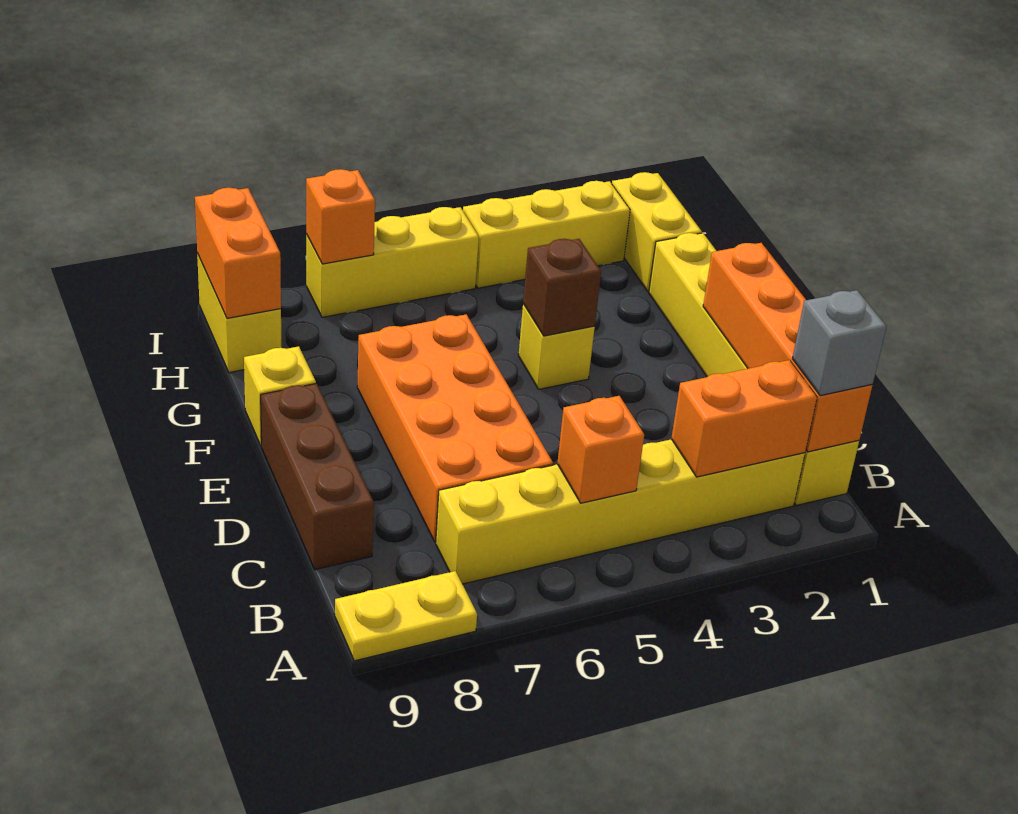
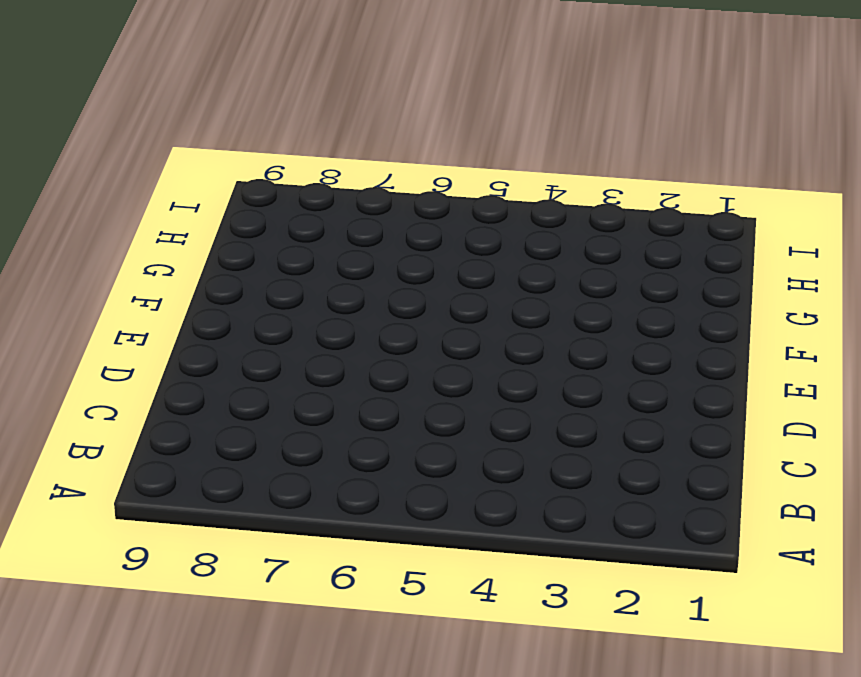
none -> yellow plate A8:A9 level 1
none -> yellow brick B1:G1 level 1
none -> yellow brick B2:B7 level 1

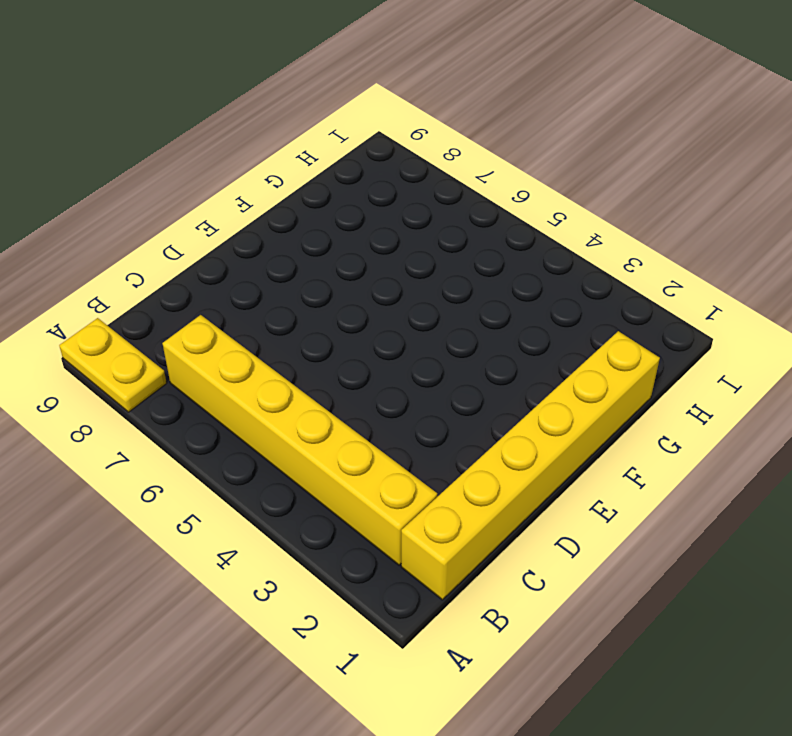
none -> orange brick C6:F7 level 1
none -> brown brick C9:E9 level 1
none -> yellow brick F4 level 1

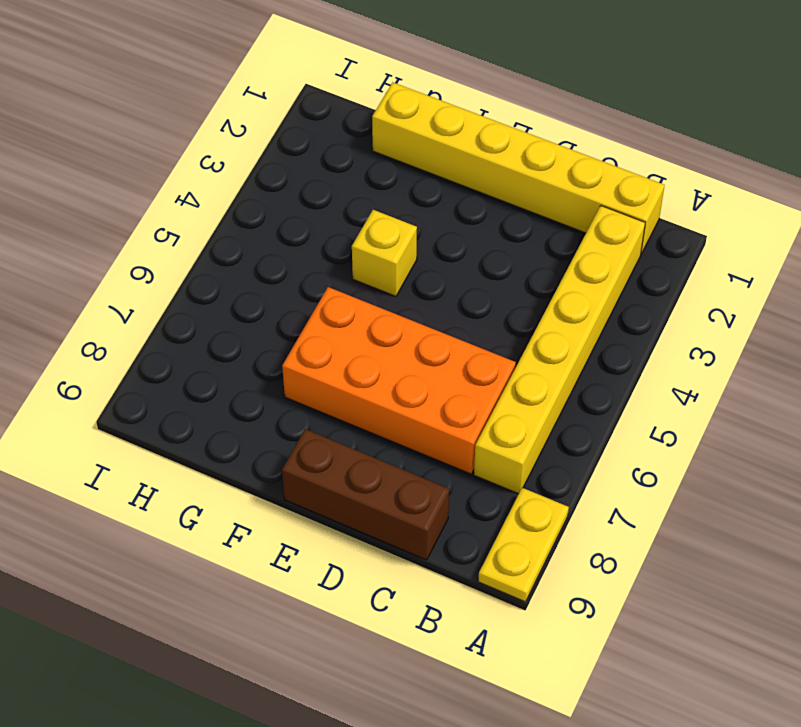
none -> yellow brick F9 level 1
none -> yellow brick H1:I1 level 1
none -> yellow brick H9:I9 level 1

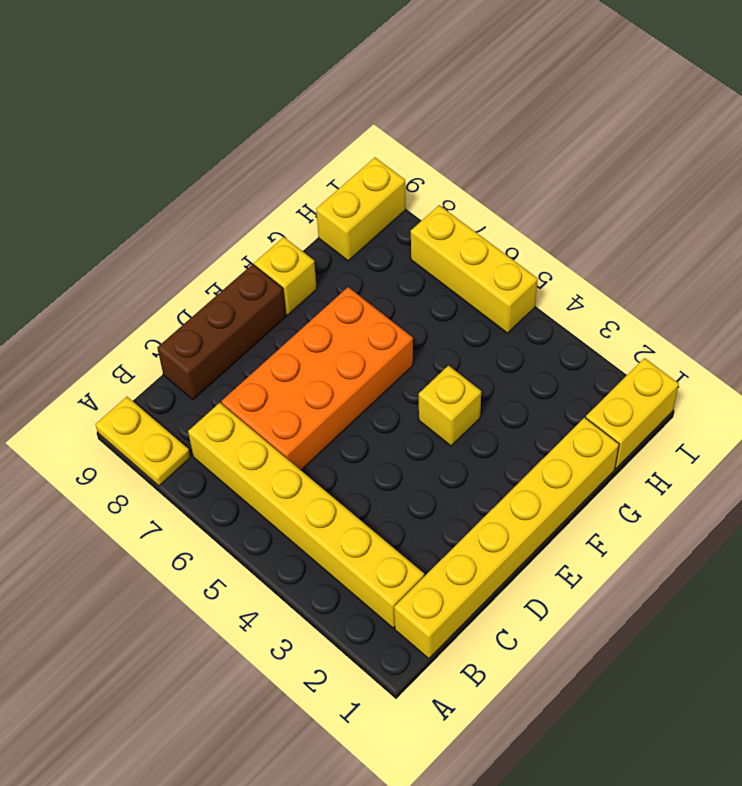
none -> yellow brick I2:I4 level 1
none -> orange brick B1:E1 level 2
none -> orange brick B2:B3 level 2

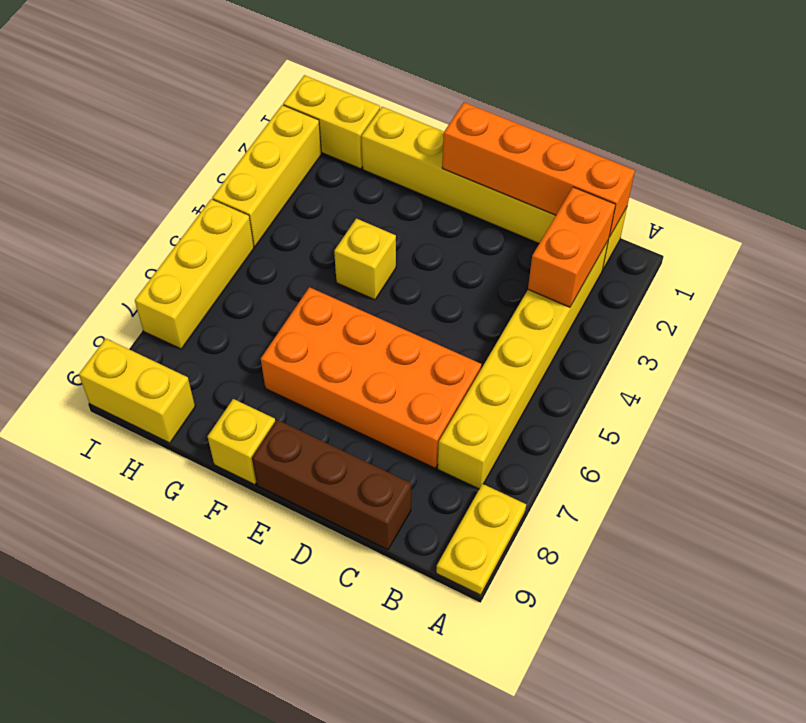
none -> orange brick B5 level 2
none -> brown brick F4 level 2
none -> orange brick H9:I9 level 2

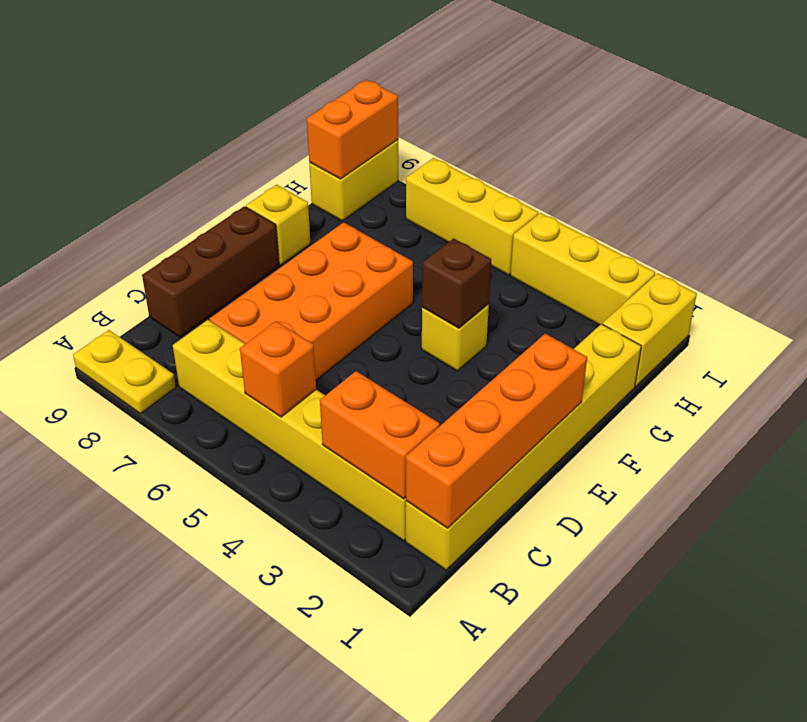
none -> orange brick I7 level 2
none -> grey brick B1 level 3

